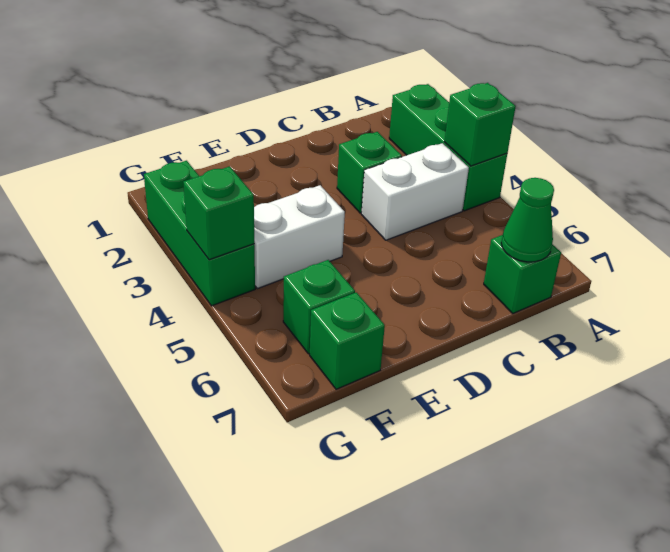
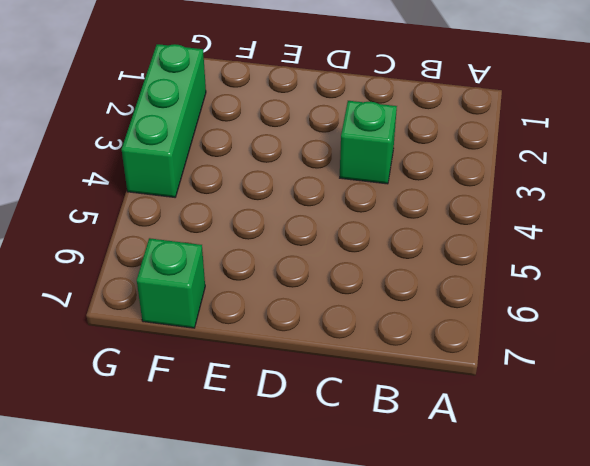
none -> green brick A2:A4 level 1
none -> white brick B4:C4 level 1

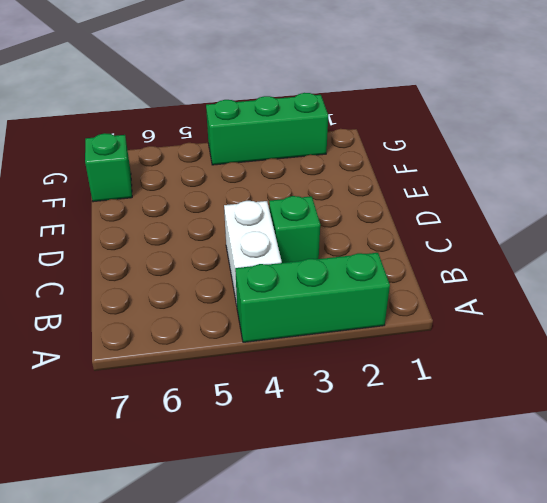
none -> green brick B7 level 1
none -> white brick E4:F4 level 1

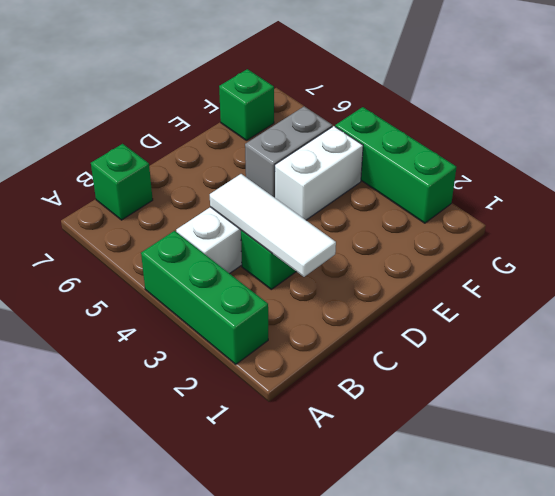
white tile C2:C4 level 2 -> none
grey brick E5:F5 level 1 -> none
none -> green brick F6 level 1
none -> green brick A4 level 2

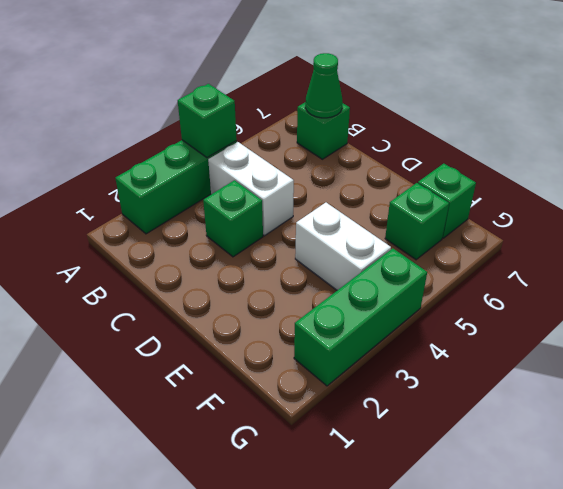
none -> green brick G4 level 2

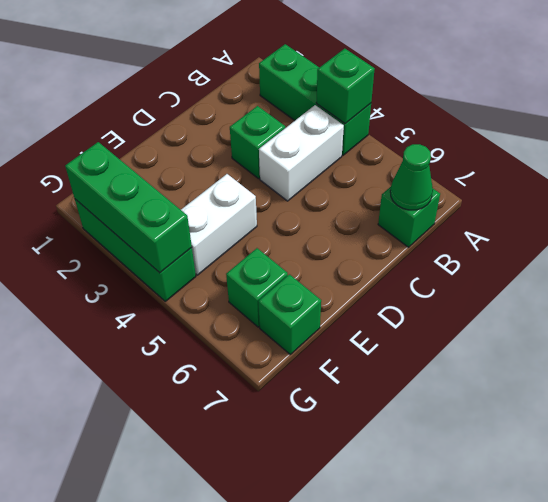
green brick G2:G4 level 2 -> green brick G4 level 2

